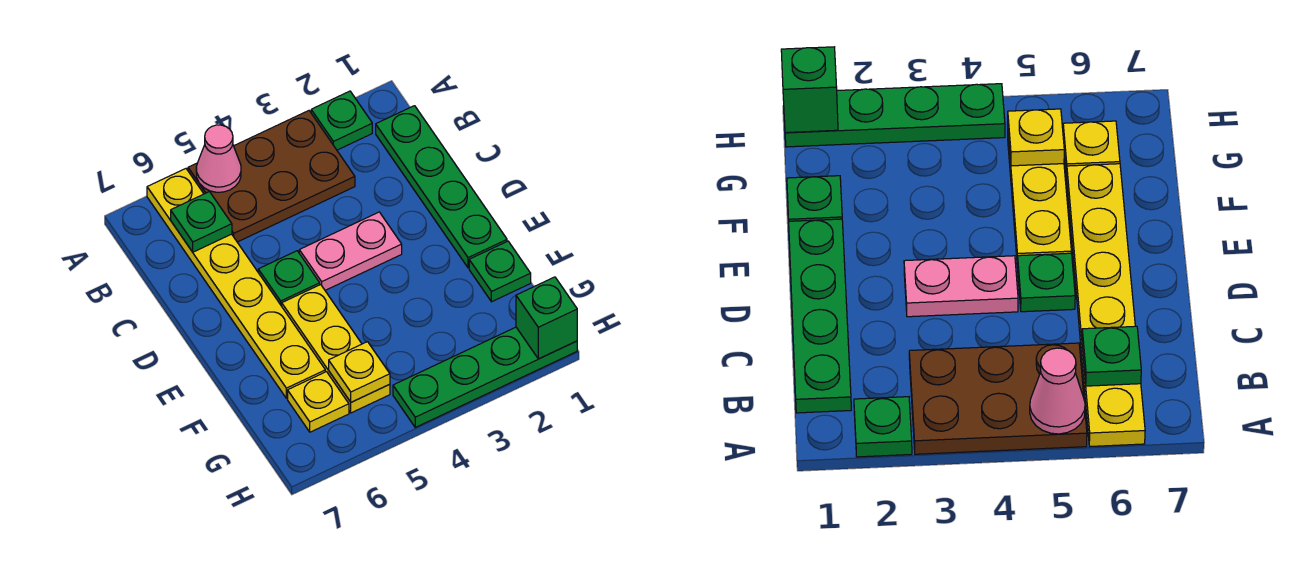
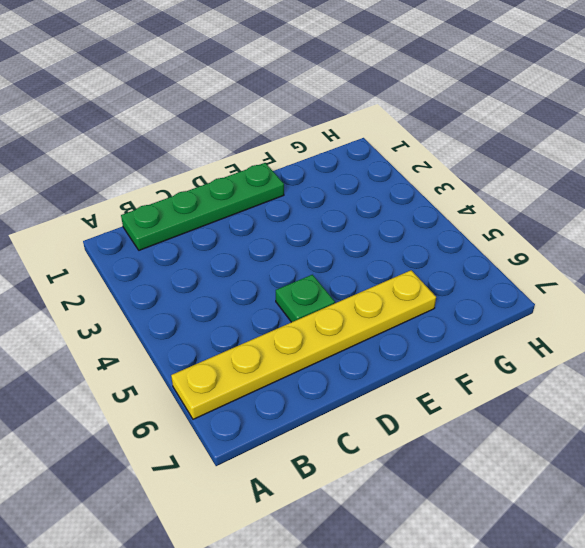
none -> green plate A2 level 1
none -> brown plate A3:B5 level 1
none -> pink plate D3:D4 level 1

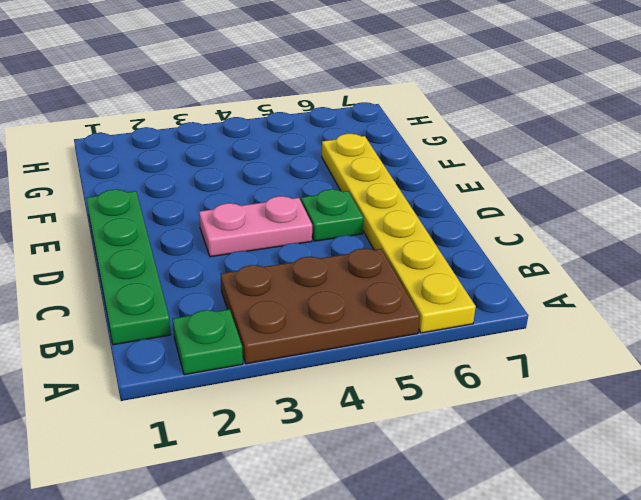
none -> yellow plate E5:G5 level 1
none -> green plate F1 level 1
none -> yellow plate G6 level 1

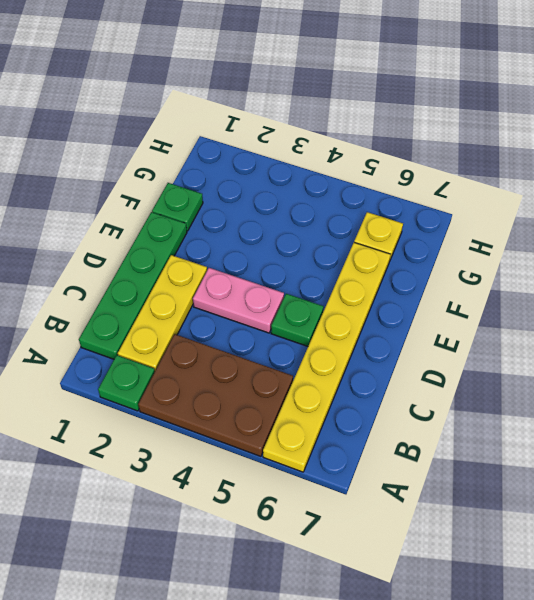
yellow plate B2:D2 level 1 -> yellow plate E5:G5 level 1
none -> green plate H1:H4 level 1
none -> pink cone A5 level 2
none -> green plate B6 level 2

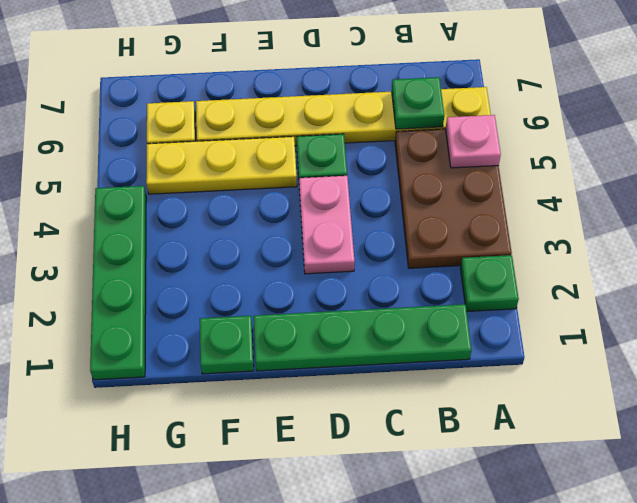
pink plate A5 level 2 -> pink cone A5 level 2
none -> yellow plate G5 level 2
none -> green brick H1 level 2

